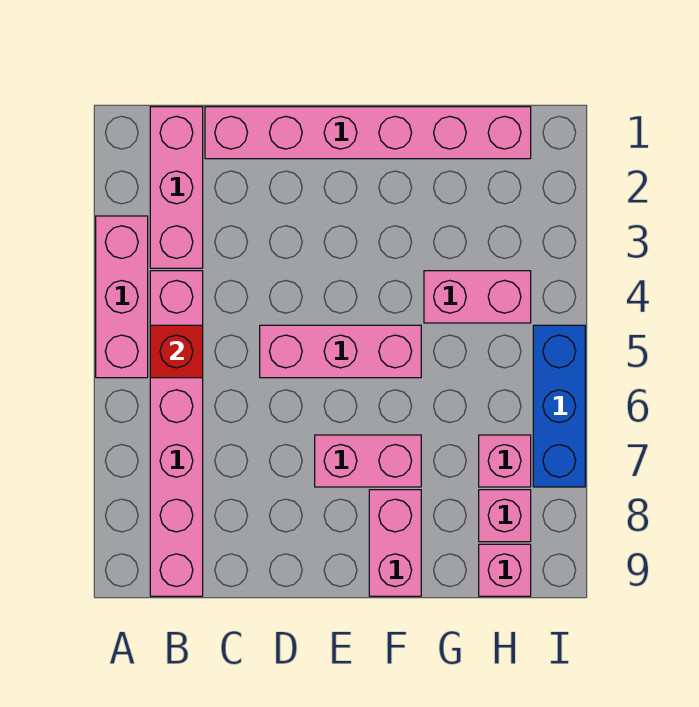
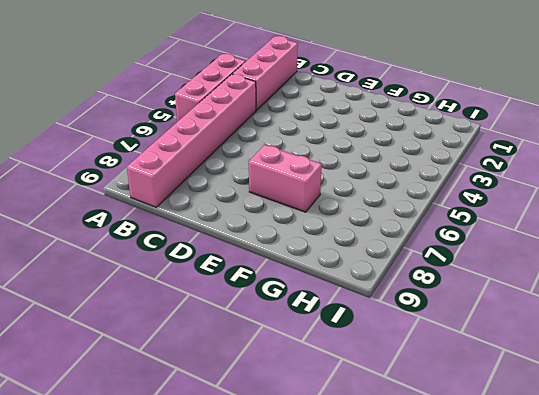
none -> pink brick C1:H1 level 1
none -> pink brick D5:F5 level 1
none -> pink brick F8:F9 level 1

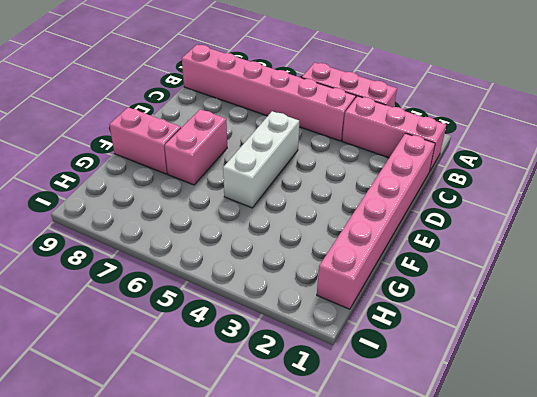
white brick D5:F5 level 1 -> pink brick D5:F5 level 1
none -> pink brick G4:H4 level 1
none -> pink brick H7 level 1
none -> pink brick H8 level 1

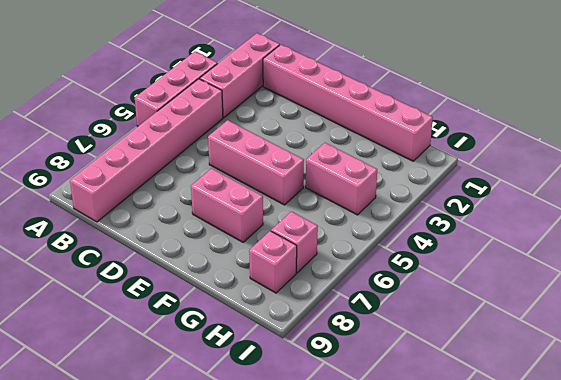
none -> pink brick F8:F9 level 1
none -> pink brick H9 level 1
none -> blue brick I5:I7 level 1

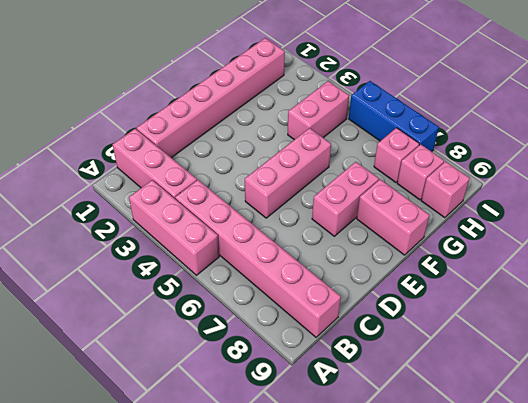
none -> red brick B5 level 2

